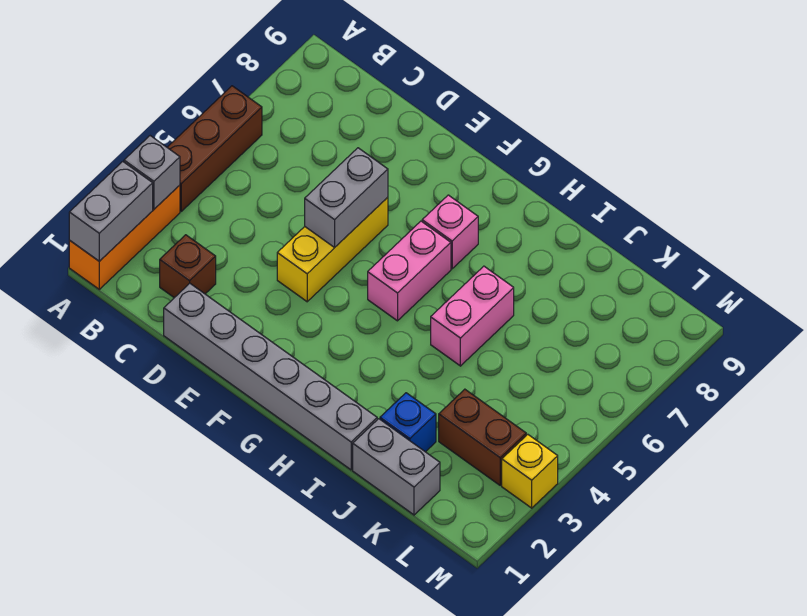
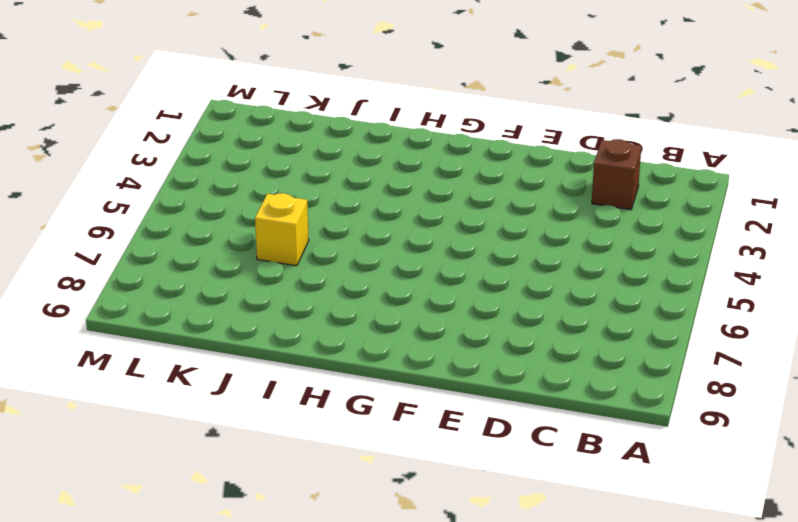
yellow brick J6 level 1 -> yellow brick M3 level 1
none -> orange brick A1:A3 level 1
none -> brown brick A4:A6 level 1
none -> grey brick D1:I1 level 1

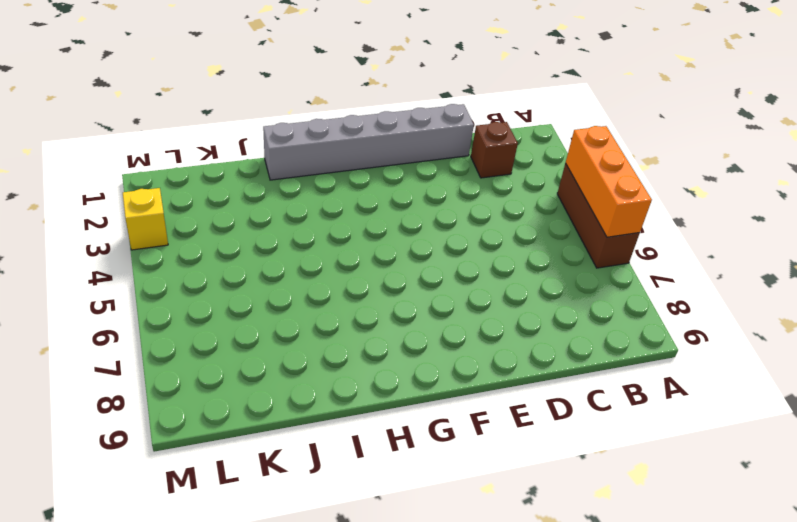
orange brick A4:A6 level 2 -> orange brick A1:A3 level 1
none -> yellow brick E4:E6 level 1
none -> pink brick G5:G6 level 1
none -> pink brick G7 level 1

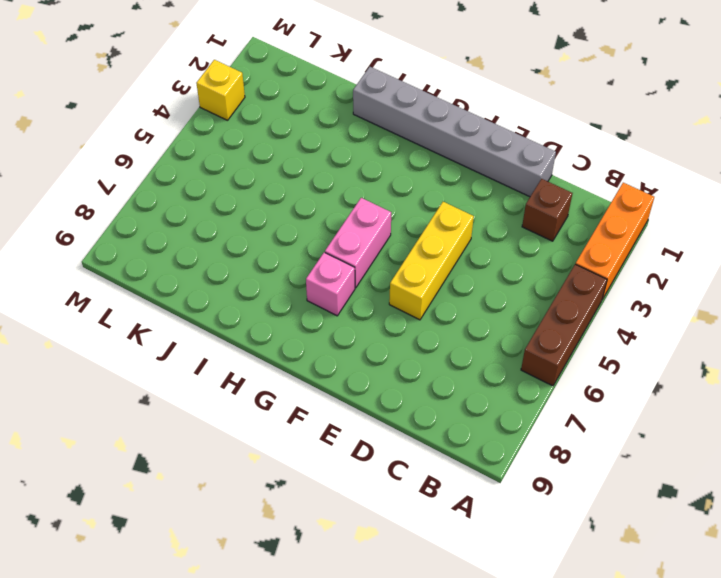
none -> pink brick I5:I6 level 1
none -> grey brick J1:K1 level 1
none -> blue brick J2 level 1

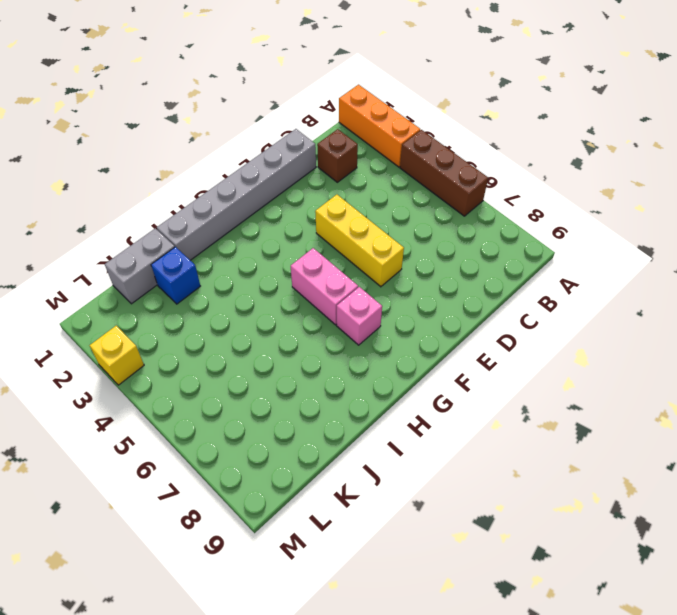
none -> pink brick I5:I6 level 1
none -> brown brick K3:L3 level 1
none -> grey brick A1:A2 level 2

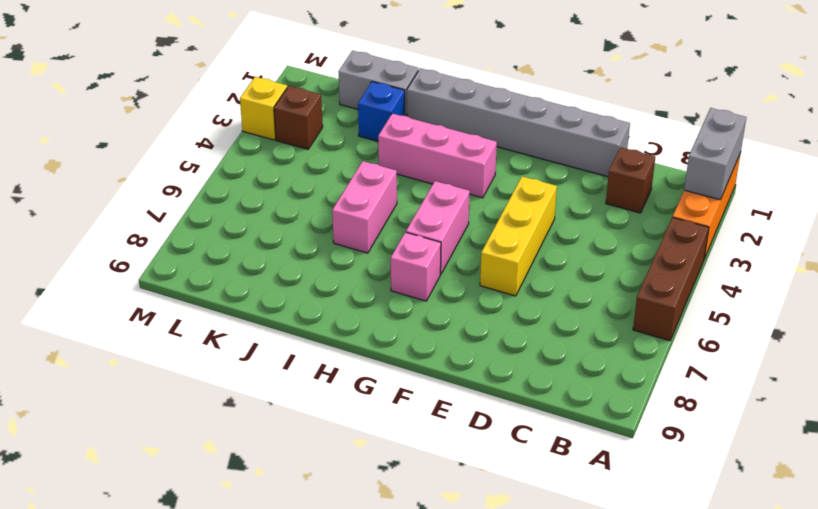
pink brick G3:I3 level 1 -> none
brown brick L3 level 1 -> brown brick K3:L3 level 1
none -> grey brick A3 level 2
none -> grey brick E5:E6 level 2

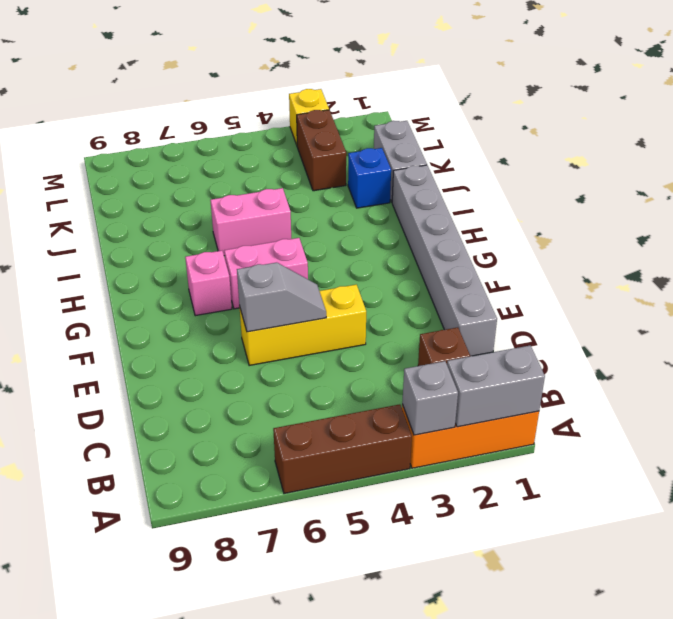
grey slope E5:E6 level 2 top 6 -> grey brick E5:E6 level 2

